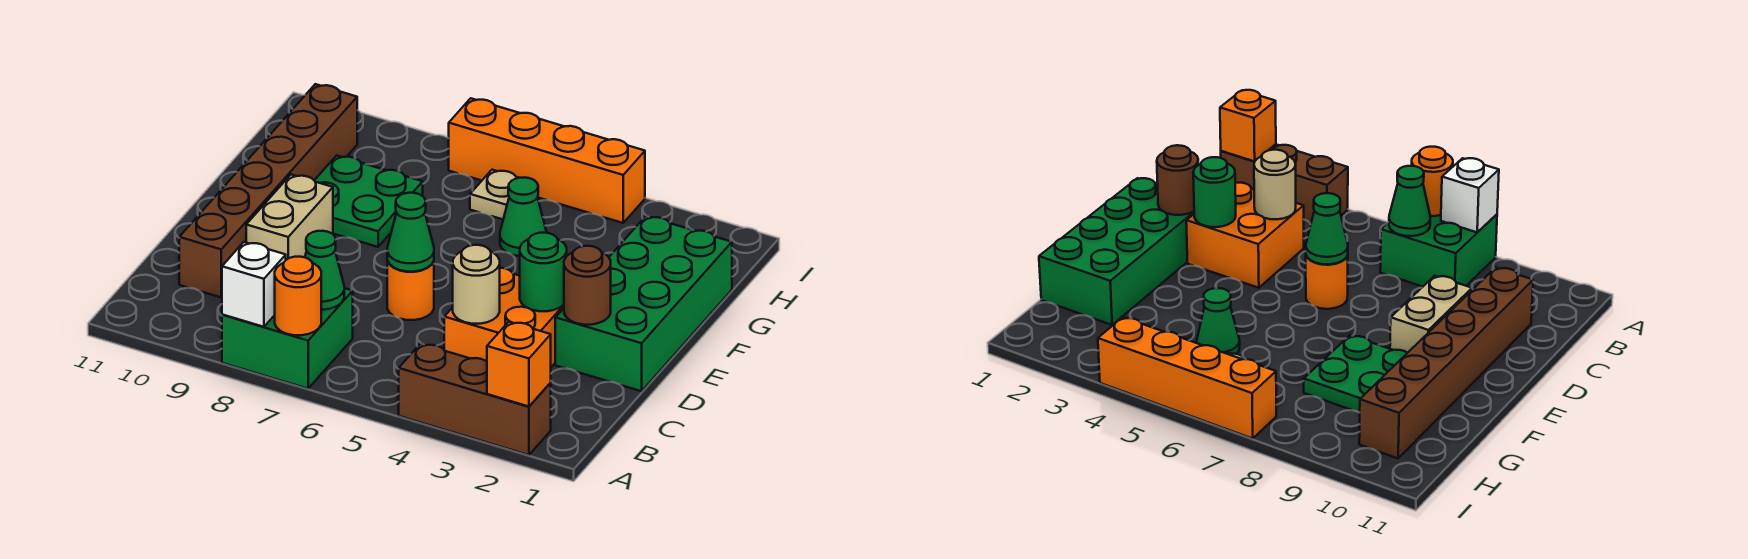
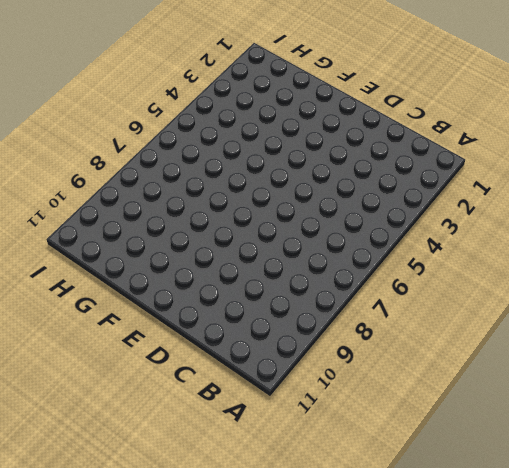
none -> brown brick A2:A4 level 1
none -> green brick A7:B8 level 1
none -> orange brick C3:D4 level 1

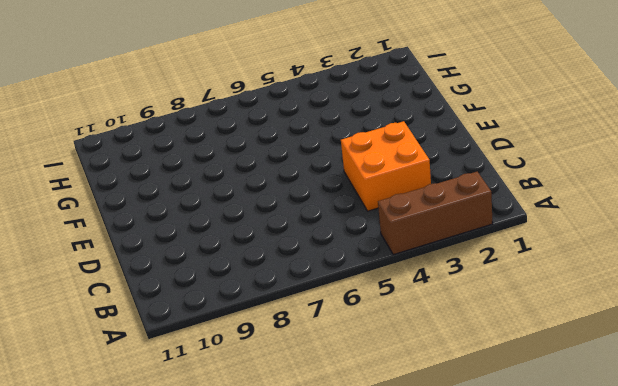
none -> green brick A7:B8 level 1
none -> brown brick C10:H10 level 1
none -> green brick D1:G2 level 1

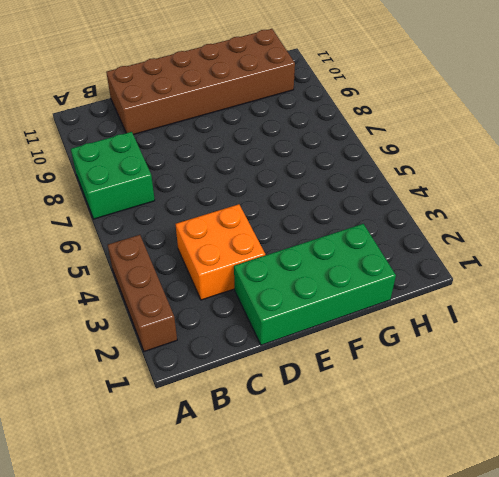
brown brick C10:H11 level 1 -> brown brick C10:H10 level 1
none -> orange round brick D6 level 1
none -> tan brick D9:E9 level 1
none -> green plate F8:G9 level 1

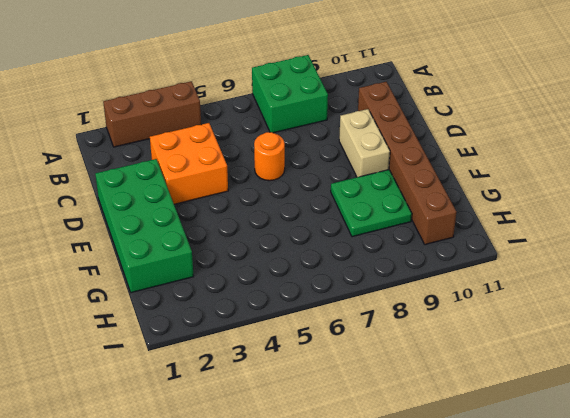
none -> green cone G5 level 1
none -> tan plate H6 level 1
none -> orange brick I4:I7 level 1

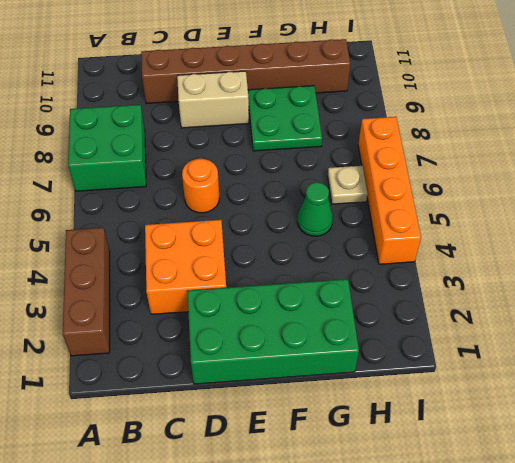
none -> orange brick A2 level 2
none -> orange round brick A7 level 2
none -> white brick A8 level 2

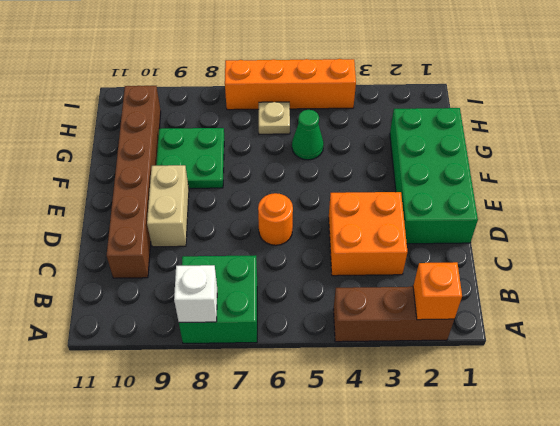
none -> orange round brick A7 level 2
none -> green cone B7 level 2
none -> tan round brick C4 level 2

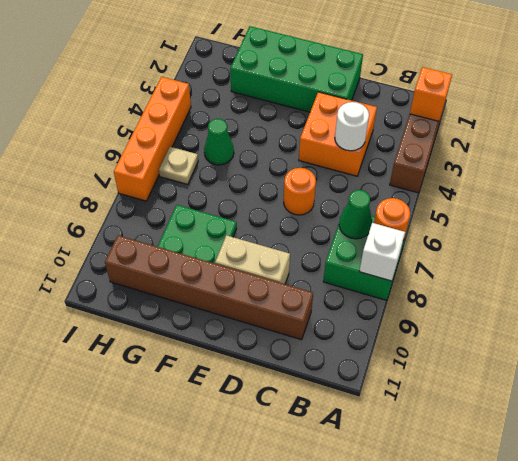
white round brick C4 level 2 -> tan round brick C4 level 2
none -> brown round brick D2 level 2
none -> green round brick D3 level 2
none -> green cone D6 level 2

